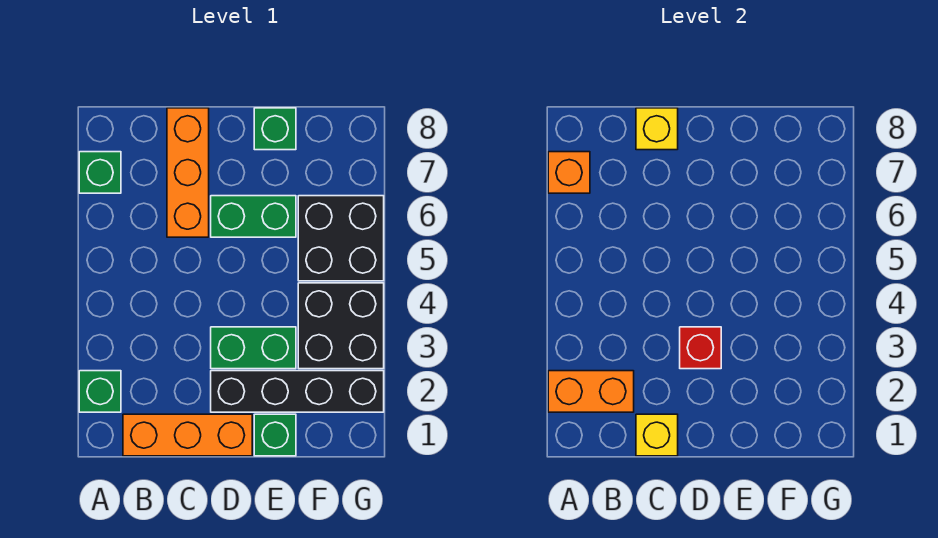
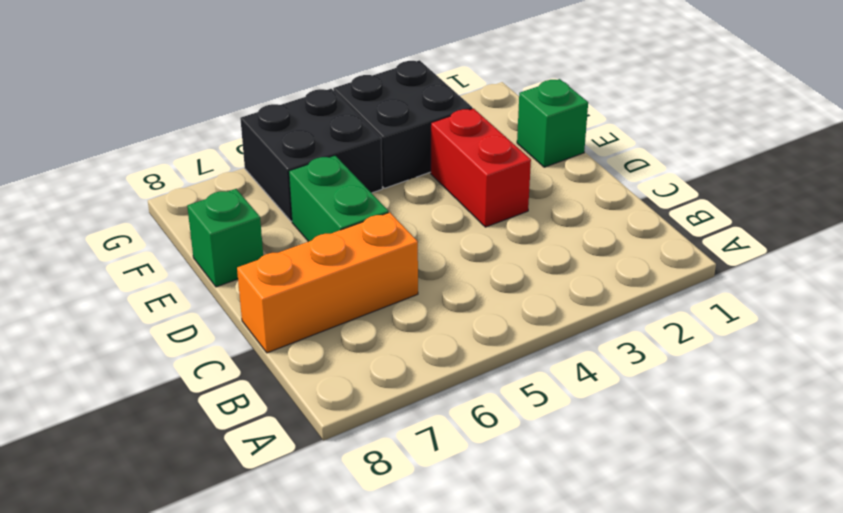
red brick D3:E3 level 1 -> green brick D3:E3 level 1
none -> green brick A2 level 1
none -> green brick A7 level 1
none -> orange brick B1:D1 level 1

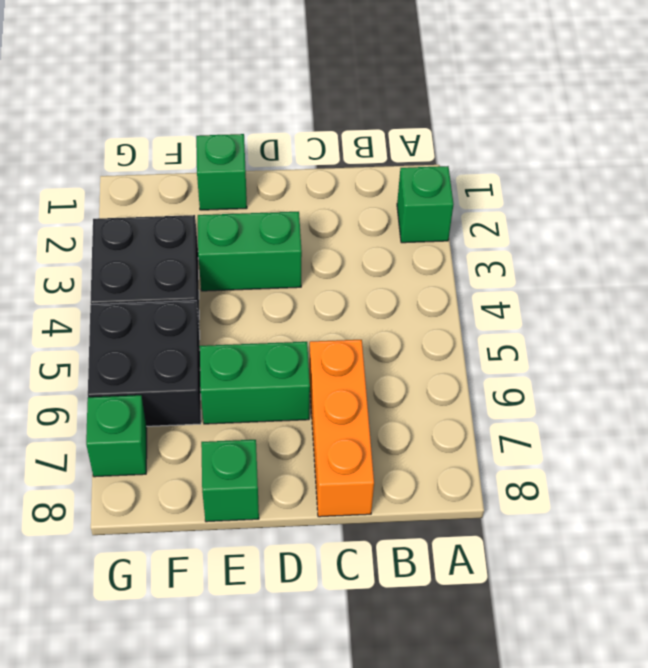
green brick G7 level 1 -> green brick A7 level 1
none -> orange brick B1:D1 level 1
none -> black brick D2:G2 level 1
none -> orange brick A2:B2 level 2

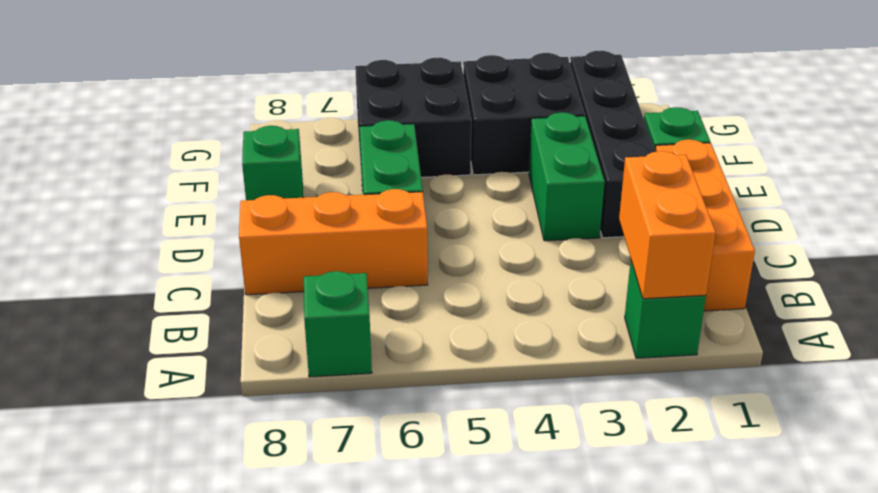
none -> orange brick A7 level 2
none -> yellow brick C1 level 2
none -> yellow brick C8 level 2

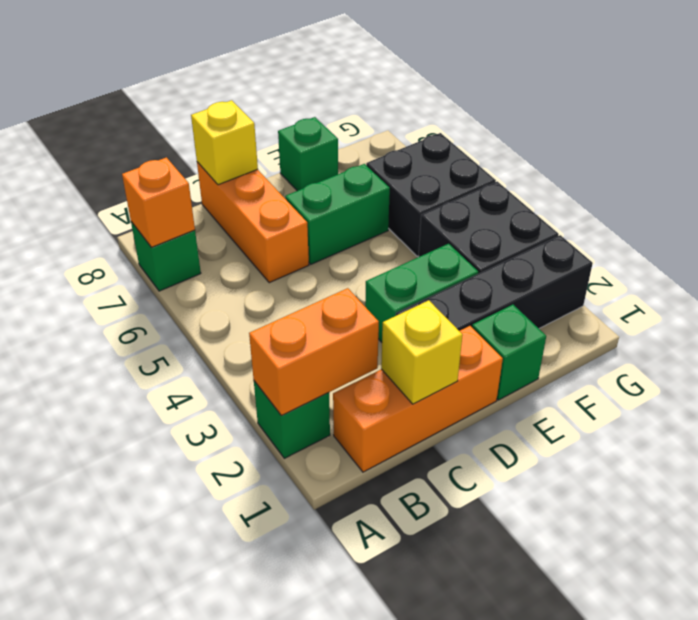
none -> red brick D3 level 2

